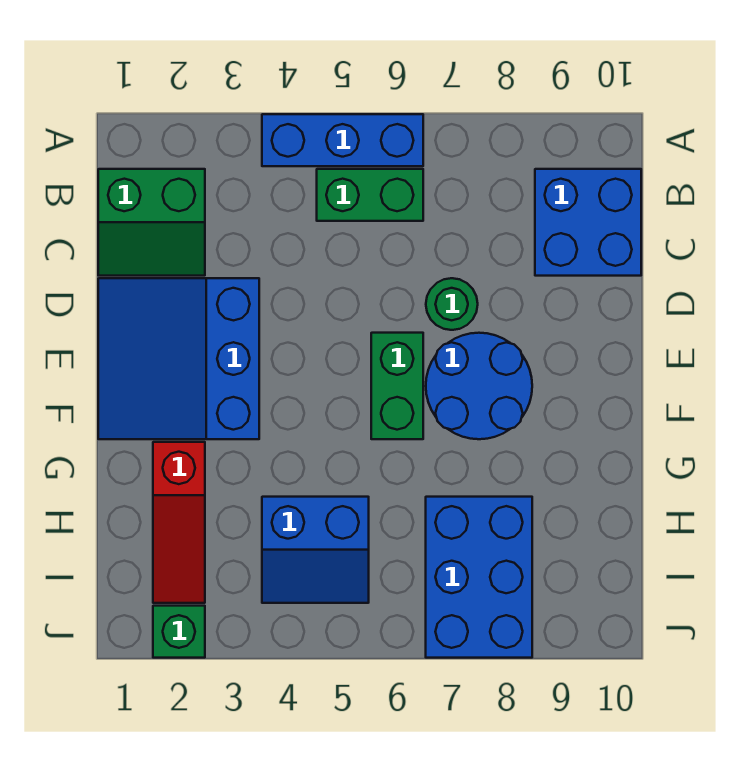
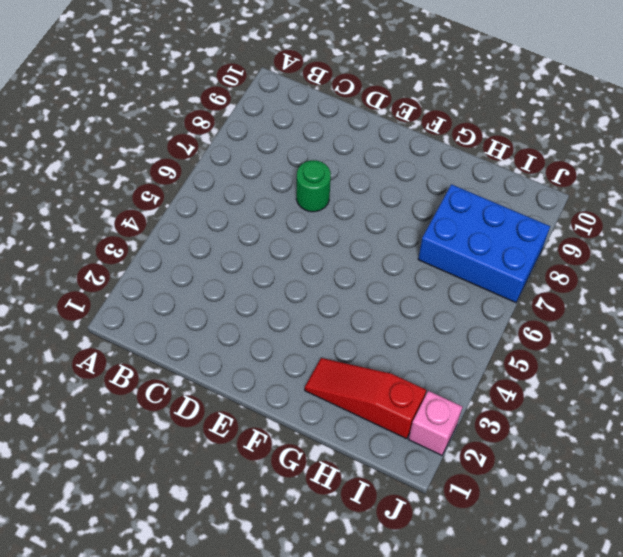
red slope G2:I2 level 1 top I -> red slope G2:I2 level 1 top G
pink brick J2 level 1 -> green brick J2 level 1
none -> blue brick A4:A6 level 1
none -> green slope B1:C2 level 1 top B
none -> green brick B5:B6 level 1

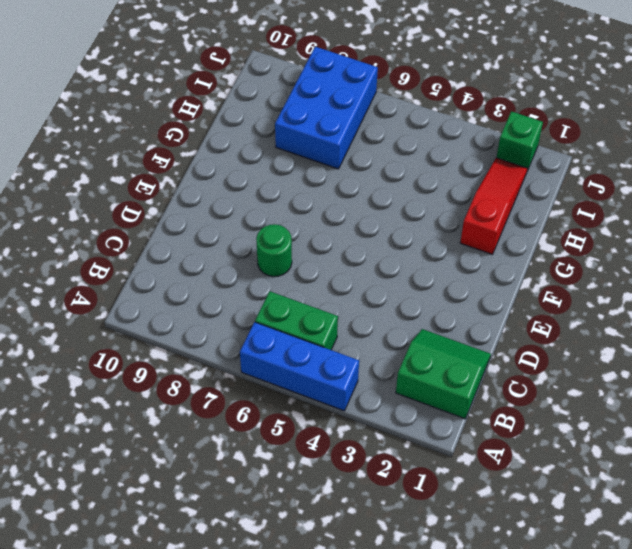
none -> blue brick B9:C10 level 1
none -> blue slope D1:F3 level 1 top 3
none -> green brick E6:F6 level 1

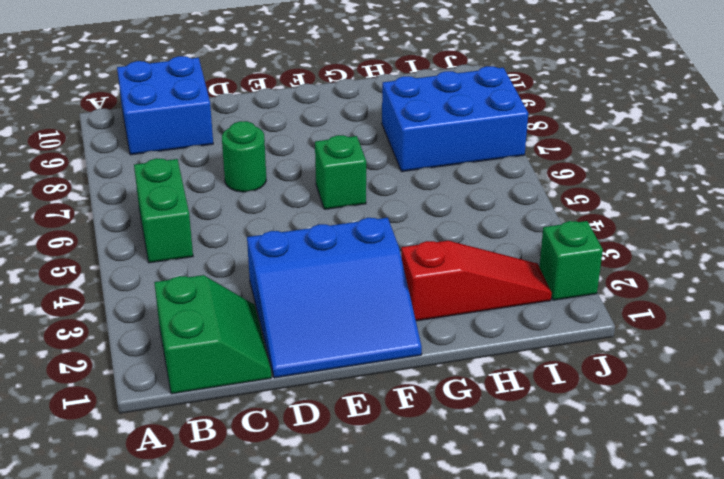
green brick F6 level 1 -> green brick E6:F6 level 1
none -> blue brick A4:A6 level 1
none -> blue round brick E7:F8 level 1
none -> blue slope H4:I5 level 1 top H

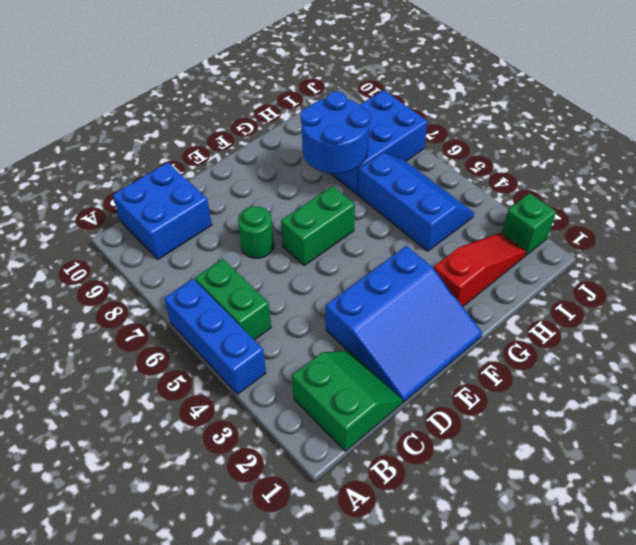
blue round brick G7:H8 level 2 -> blue round brick E7:F8 level 1
blue slope H4:I6 level 1 top H -> blue slope H4:I5 level 1 top H

